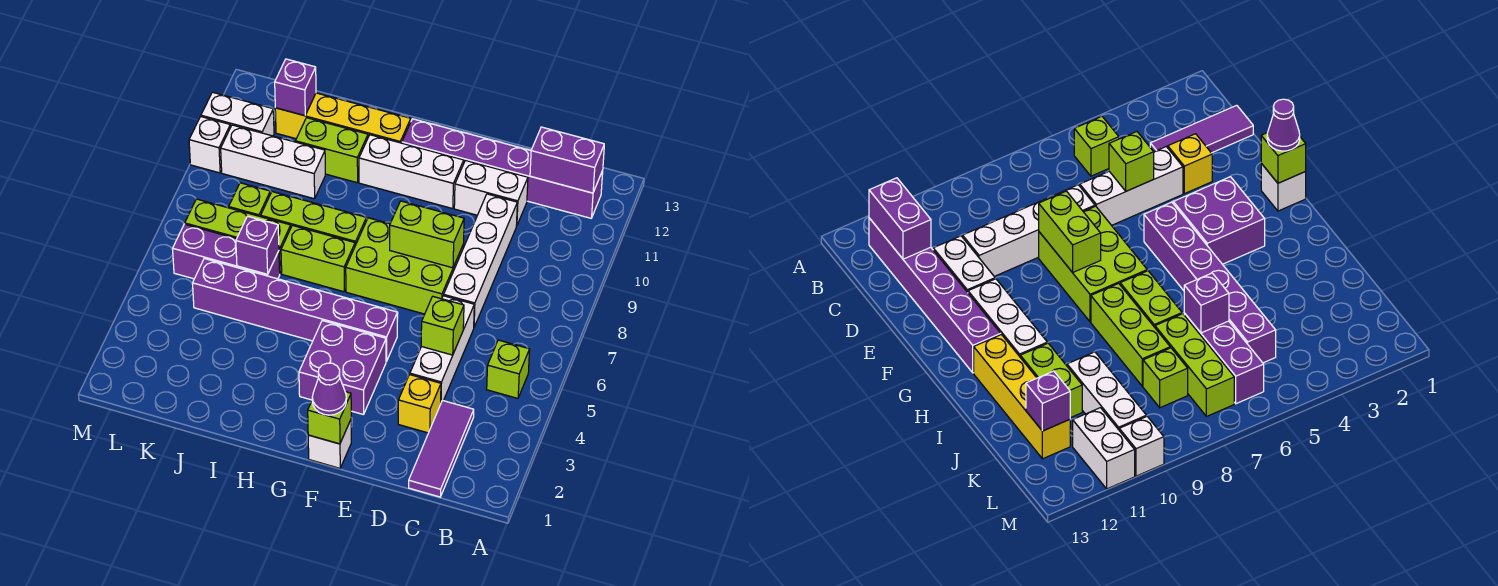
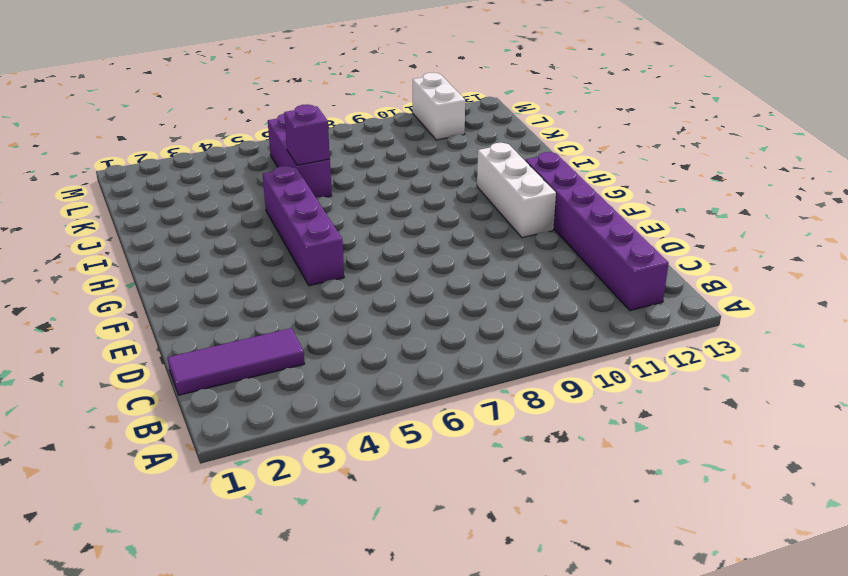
purple brick F5:I5 level 1 -> purple brick F5:K5 level 1
none -> lime brick B5 level 1
none -> yellow brick D3 level 1
none -> white brick D4:D6 level 1

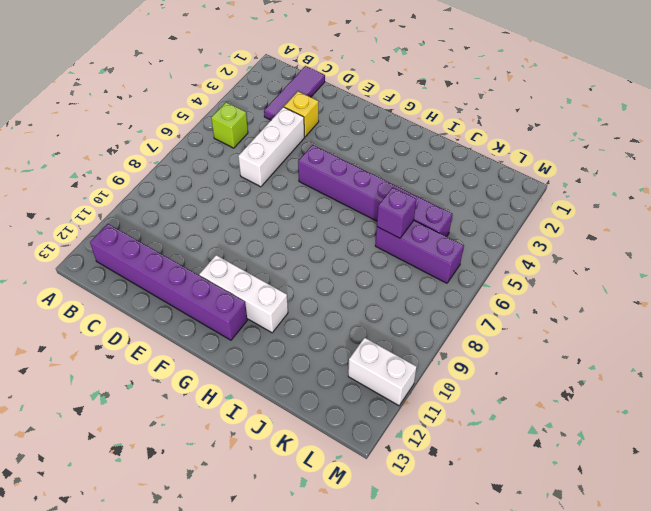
none -> white brick D7:D10 level 1
none -> white brick D11:E11 level 1
none -> lime brick E7:G8 level 1

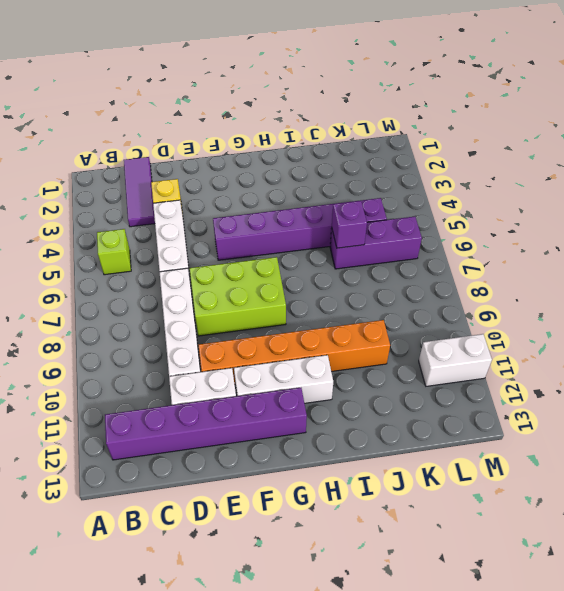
orange brick E10:J10 level 1 -> white brick J10:L10 level 1
none -> white brick F1 level 1
none -> purple brick F3:G4 level 1
none -> lime brick H7:I7 level 1

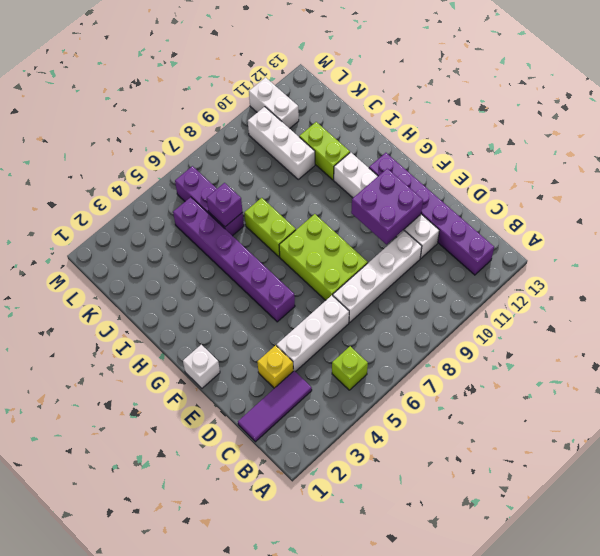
purple brick E10:F11 level 2 -> purple brick F3:G4 level 1
none -> lime brick H8:J8 level 1
none -> yellow brick H12:K12 level 1
none -> lime brick J7:L7 level 1

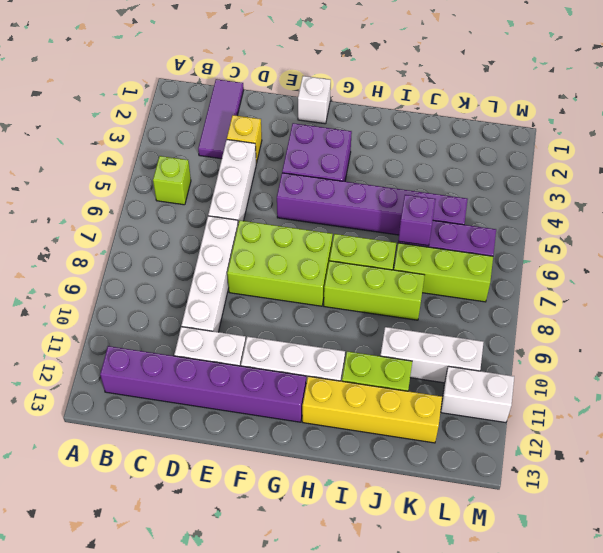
none -> lime brick K8 level 1
none -> white brick M10 level 1
none -> purple brick B12:C12 level 2

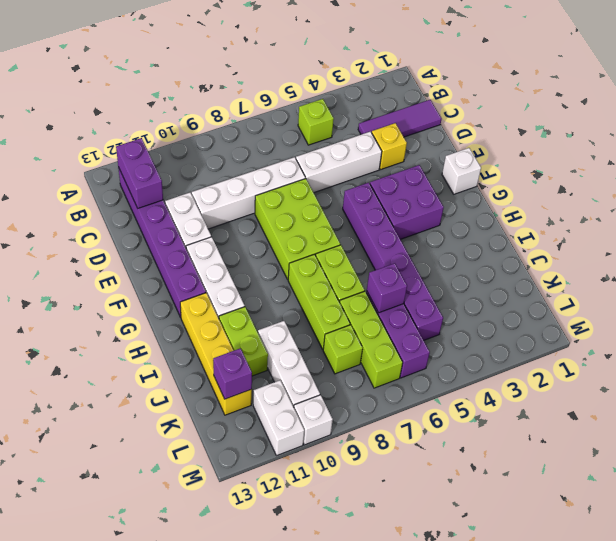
none -> lime brick D5 level 2
none -> lime brick E8:F8 level 2
none -> lime brick F1 level 2

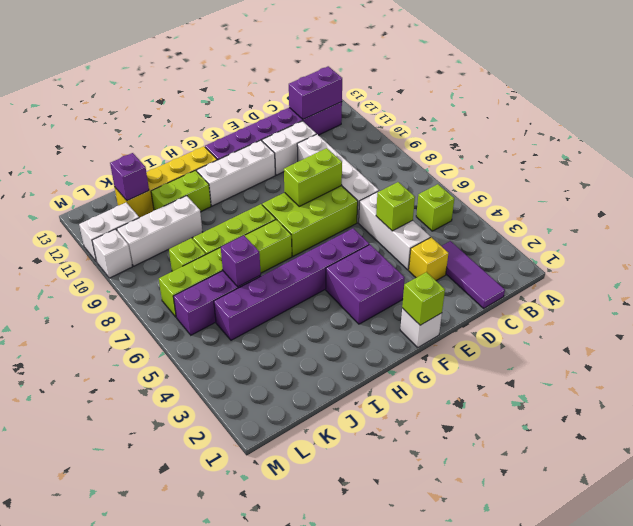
none -> purple cone F1 level 3

